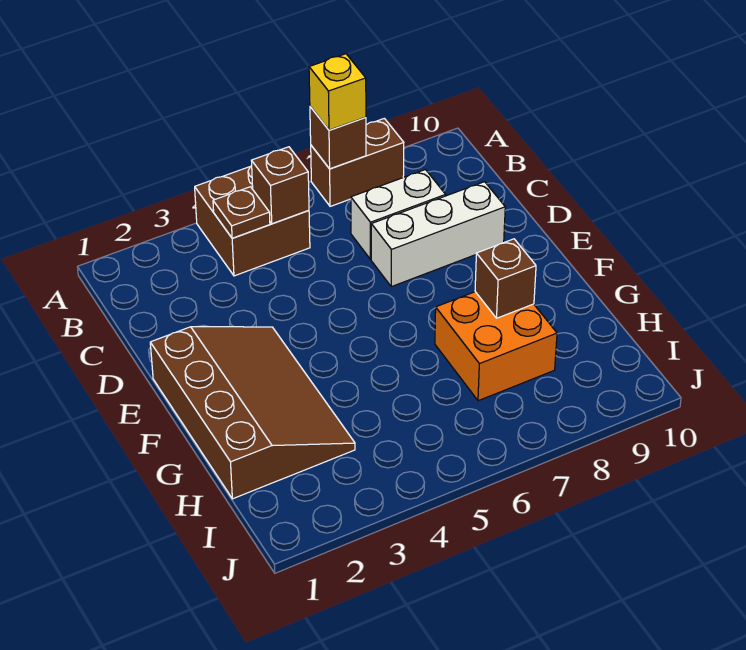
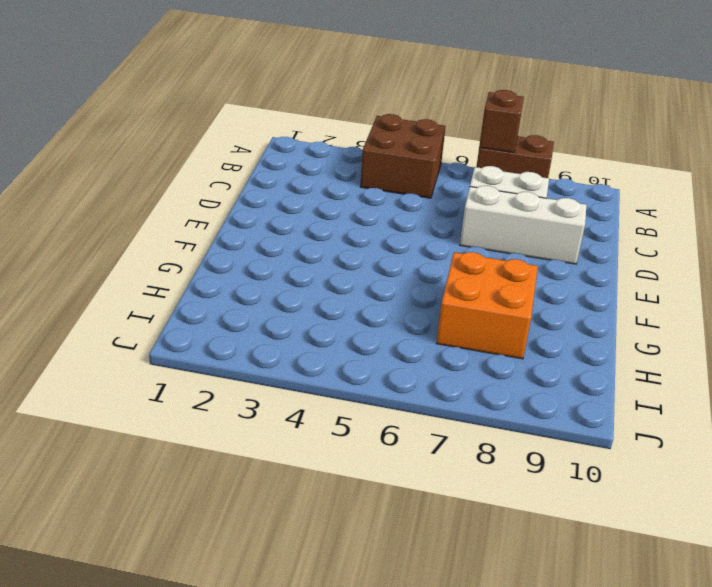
none -> brown slope E1:H3 level 1 top 1
none -> brown plate B4 level 2

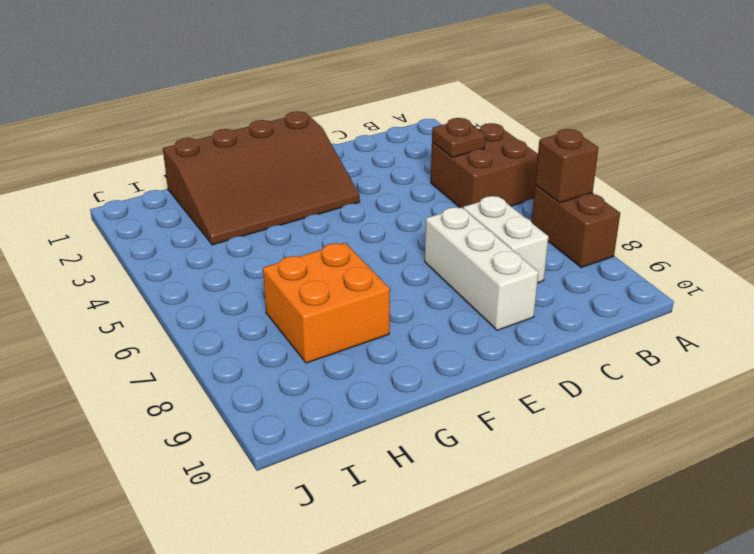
none -> brown brick B5 level 2
none -> brown brick G8 level 2

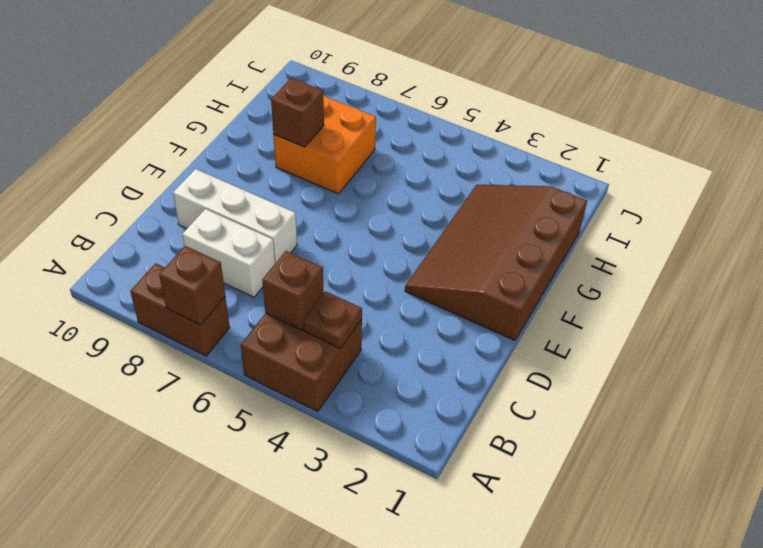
none -> yellow brick A7 level 3

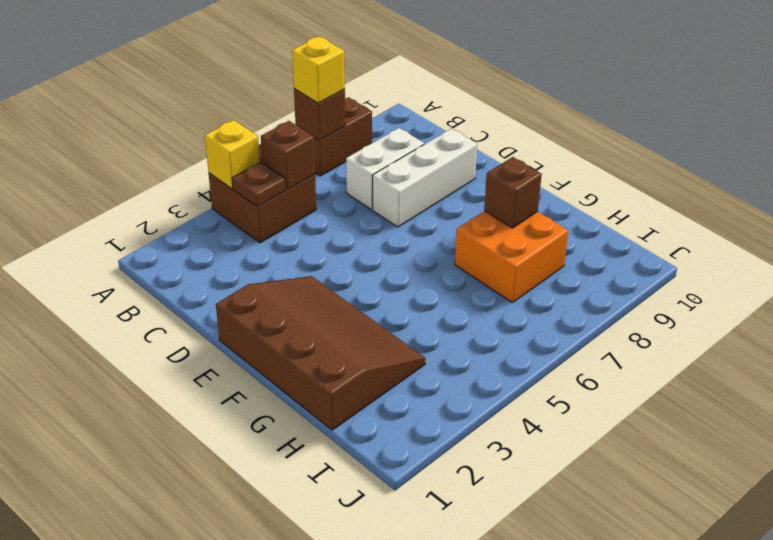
yellow brick A4 level 2 -> none

